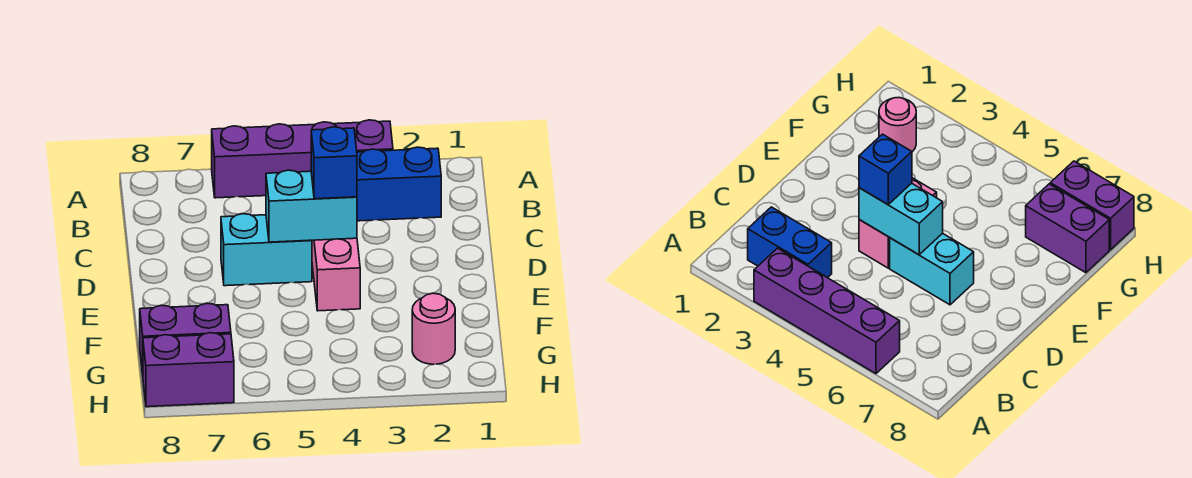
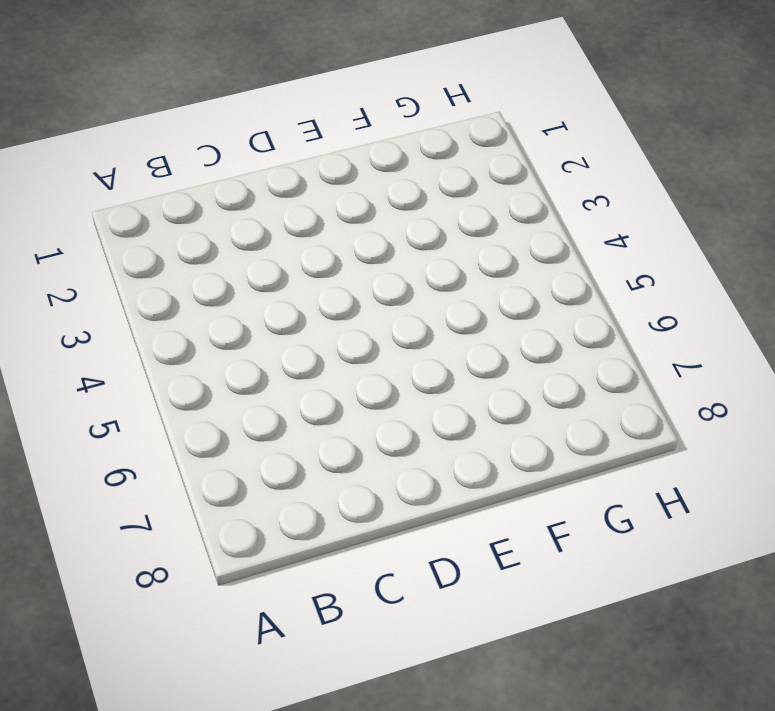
none -> purple brick A3:A6 level 1
none -> blue brick B2:B3 level 1

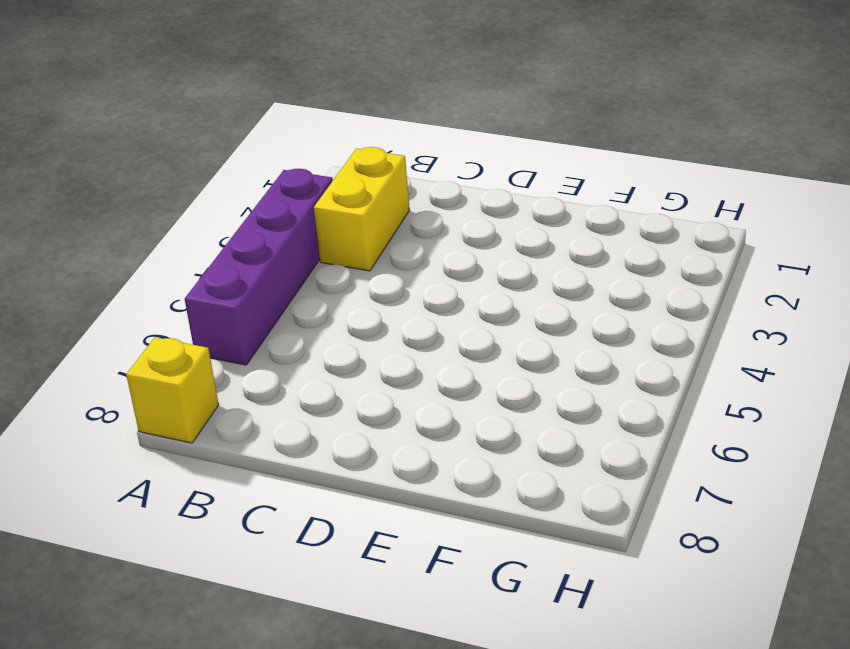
yellow brick A8 level 1 -> none
yellow brick B2:B3 level 1 -> blue brick B2:B3 level 1
none -> pink brick D4:E4 level 1
none -> cyan brick D5:D6 level 1

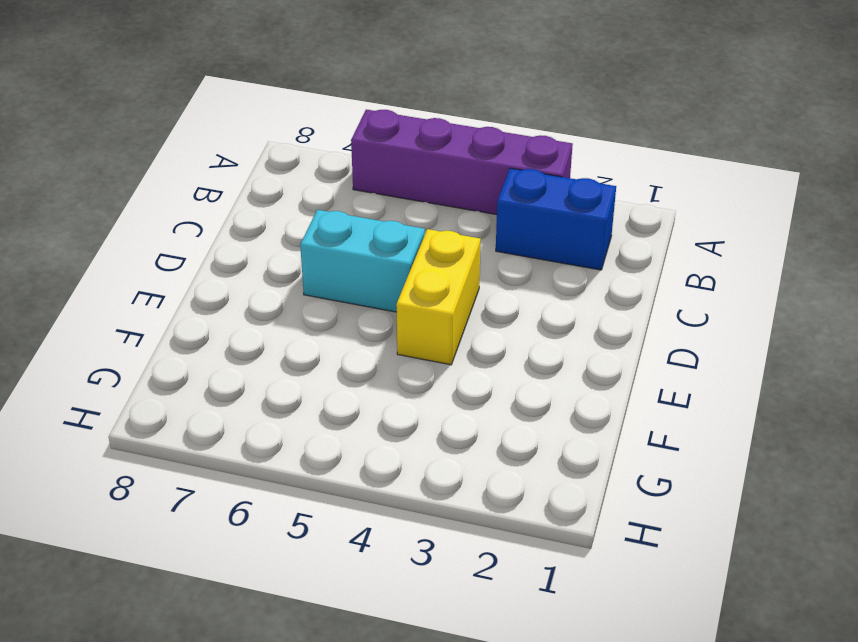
yellow brick D4:E4 level 1 -> pink brick D4:E4 level 1
none -> pink round brick G2 level 1
none -> purple brick G7:G8 level 1

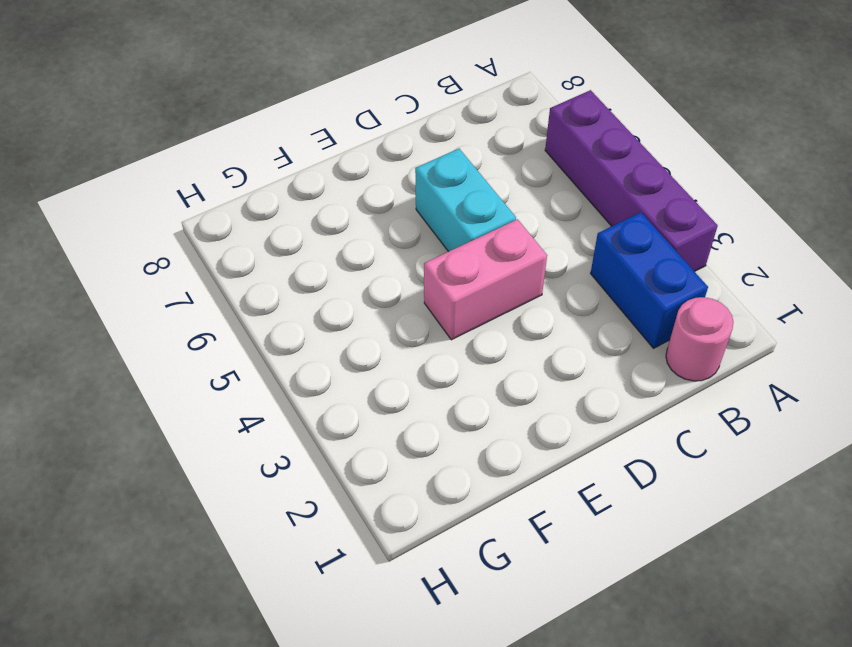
pink round brick B1 level 1 -> pink round brick G2 level 1
none -> purple brick G7:G8 level 1
none -> purple brick H7:H8 level 1

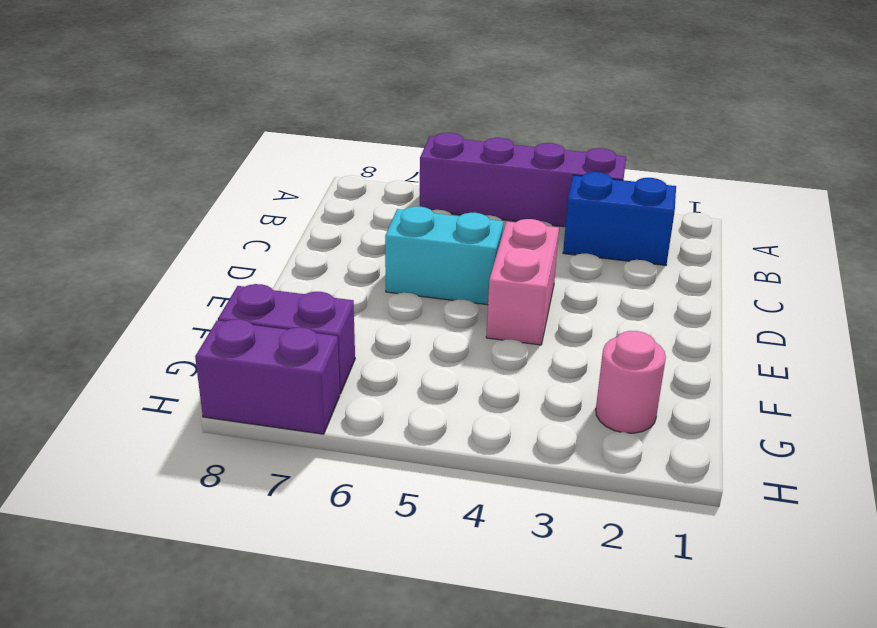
none -> cyan brick D4:D5 level 2
none -> blue brick D4 level 3

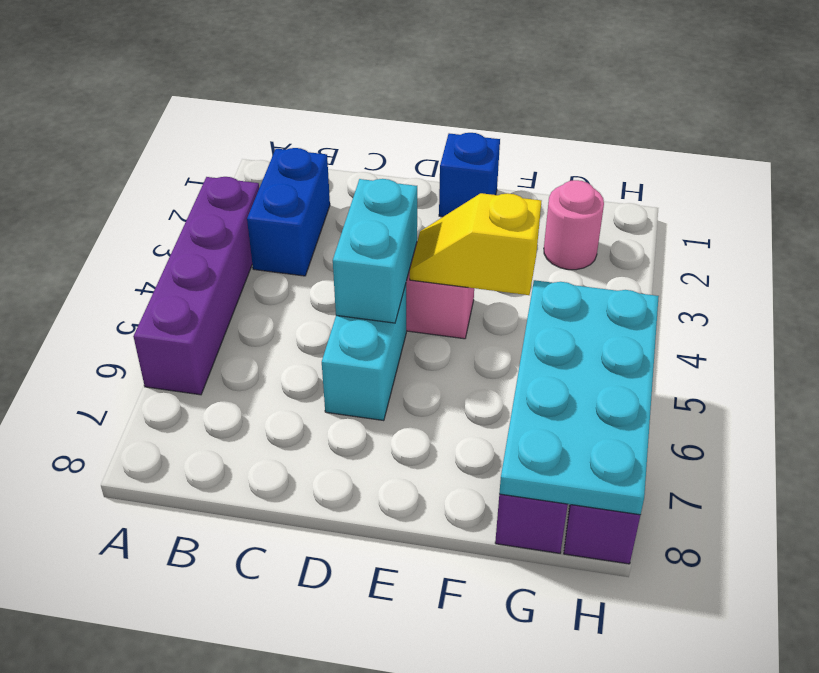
blue brick E1 level 1 -> blue brick D4 level 3
yellow slope E4:F4 level 2 top F -> none
cyan plate G5:H8 level 2 -> none

